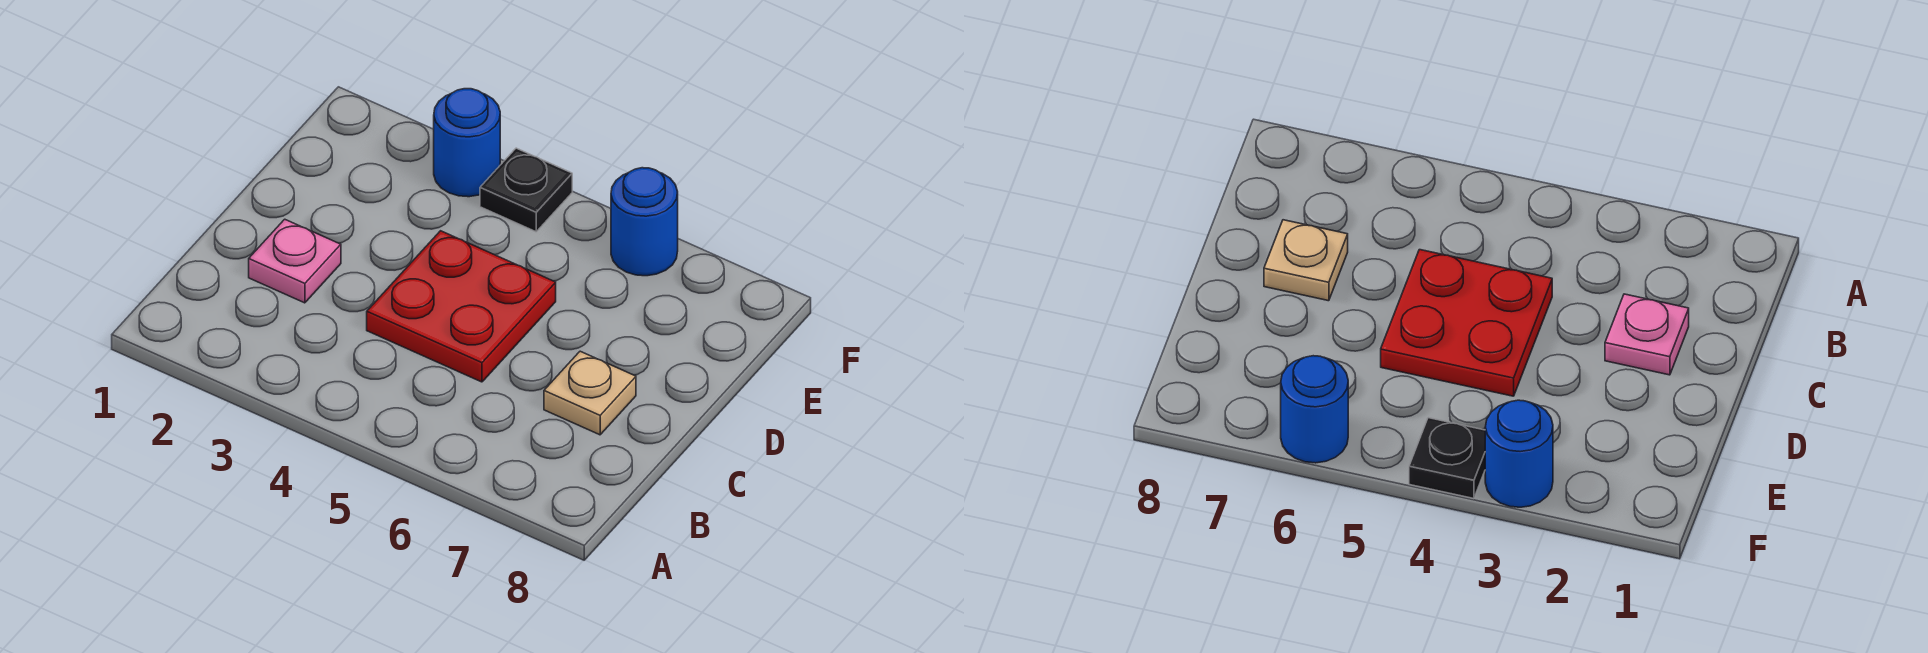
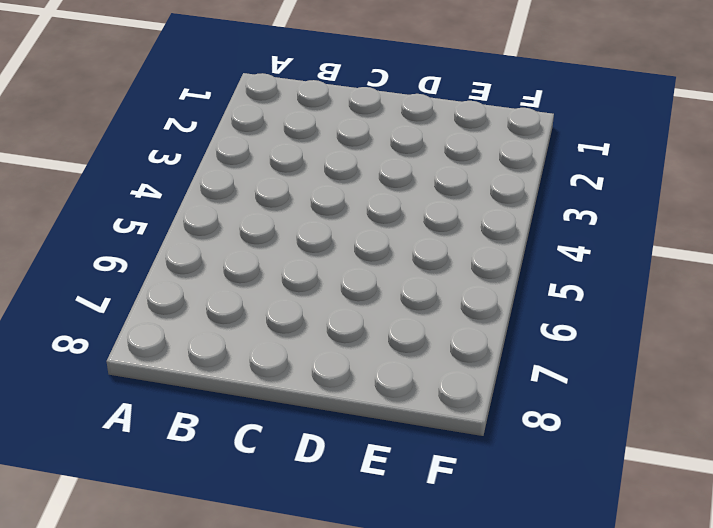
none -> pink plate C2 level 1
none -> red plate C4:D5 level 1

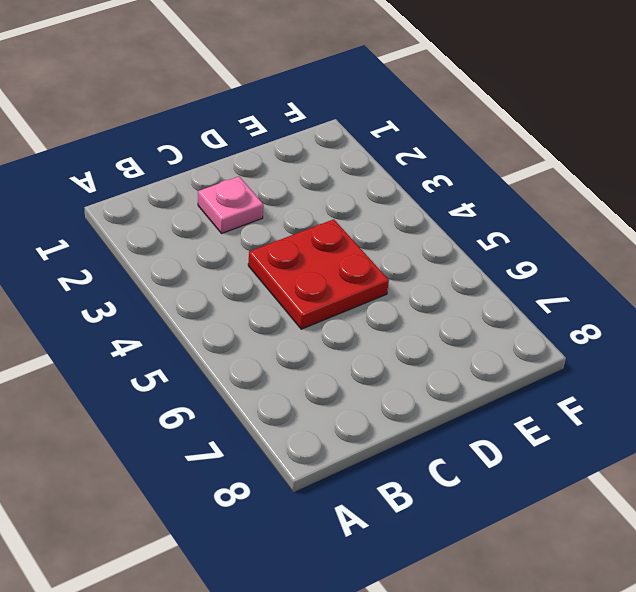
none -> tan plate C7 level 1
none -> blue round brick F3 level 1

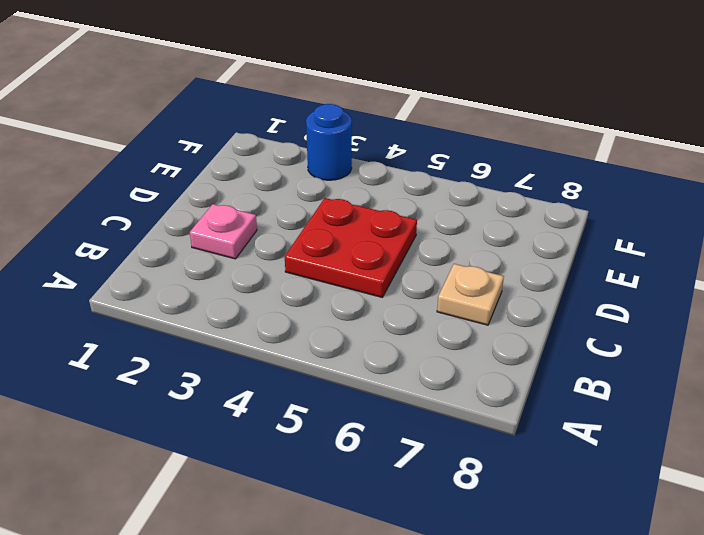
none -> black plate F4 level 1
none -> blue round brick F6 level 1

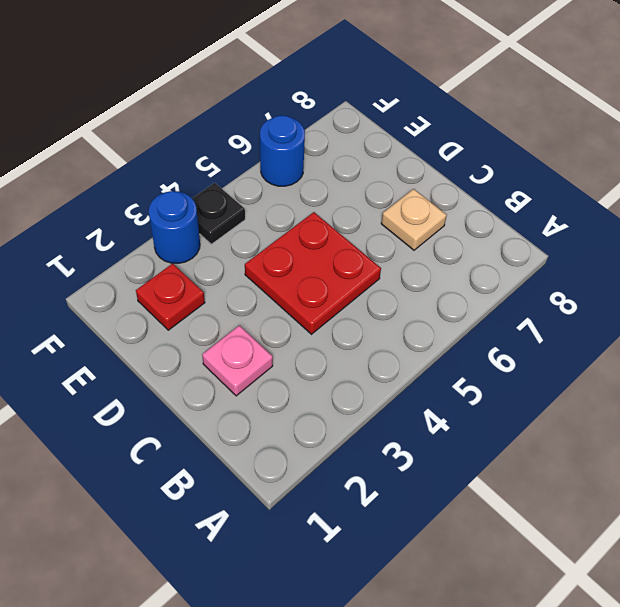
red plate E2 level 1 -> none

